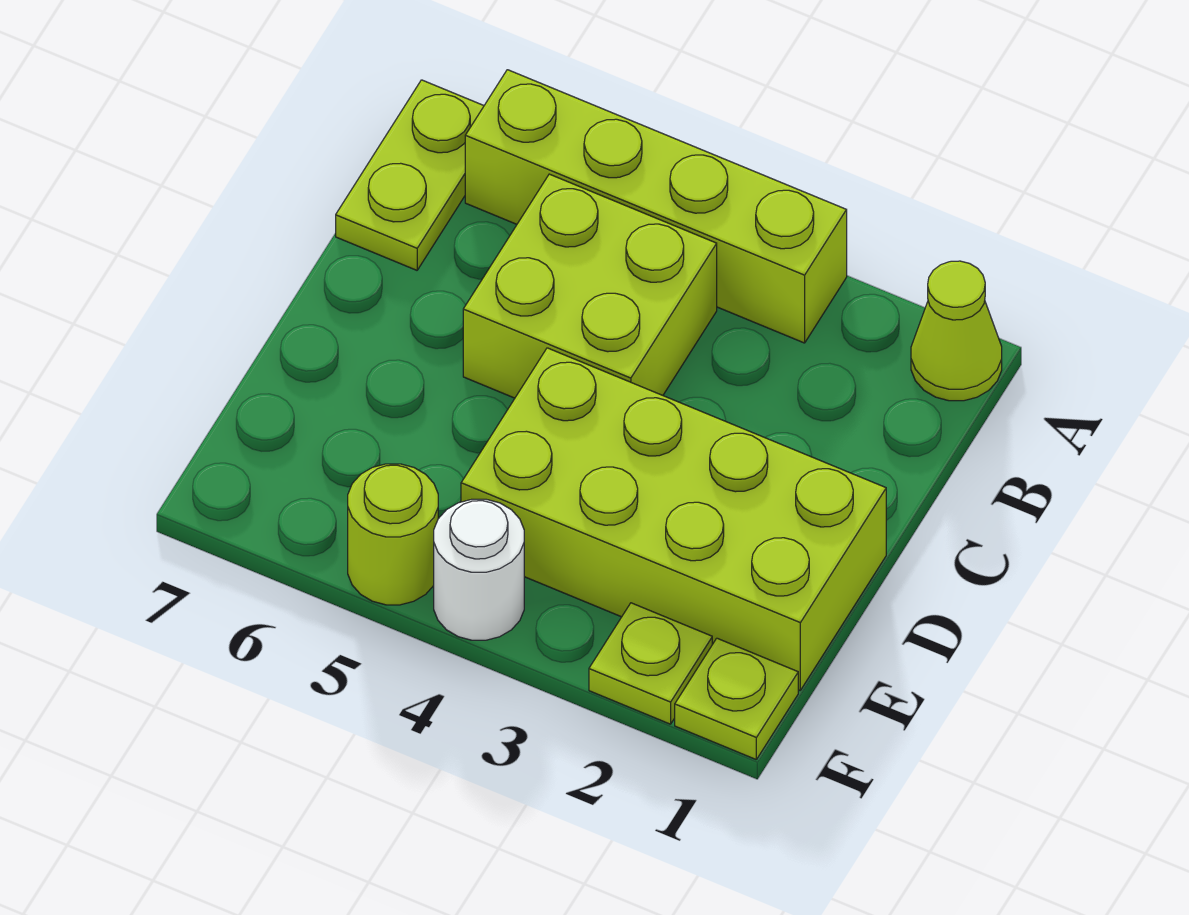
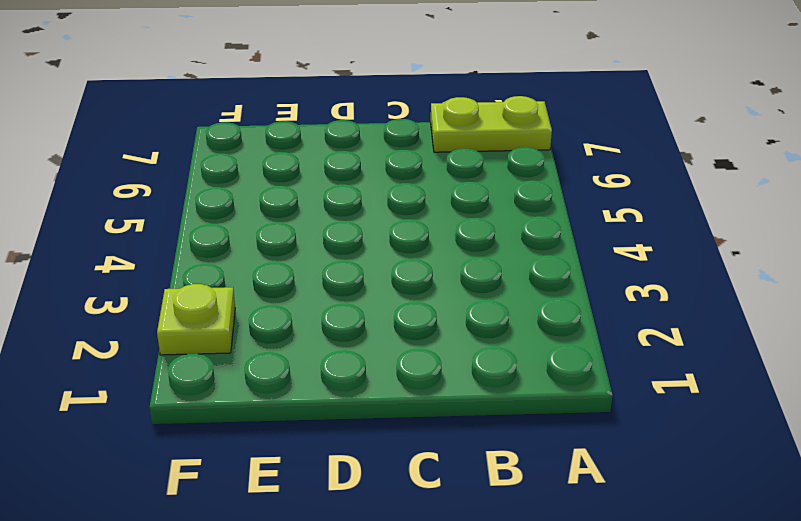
none -> lime cone A1 level 1
none -> lime brick A3:A6 level 1

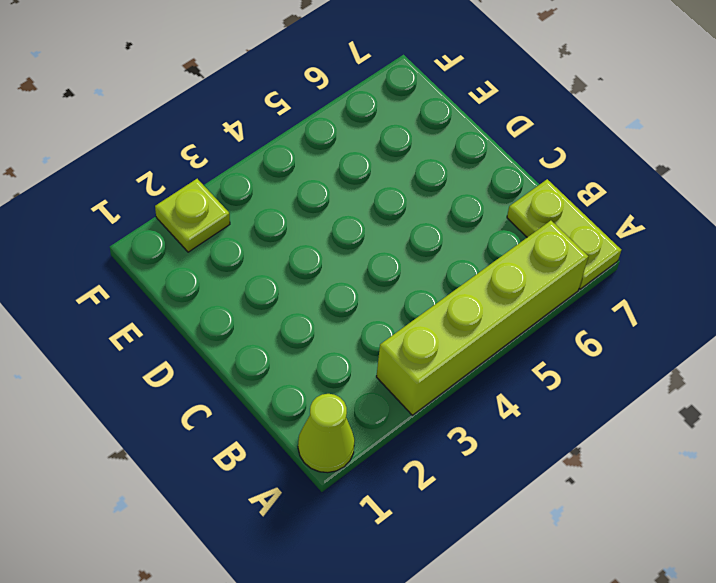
none -> lime brick B4:C5 level 1
none -> lime brick D1:E4 level 1

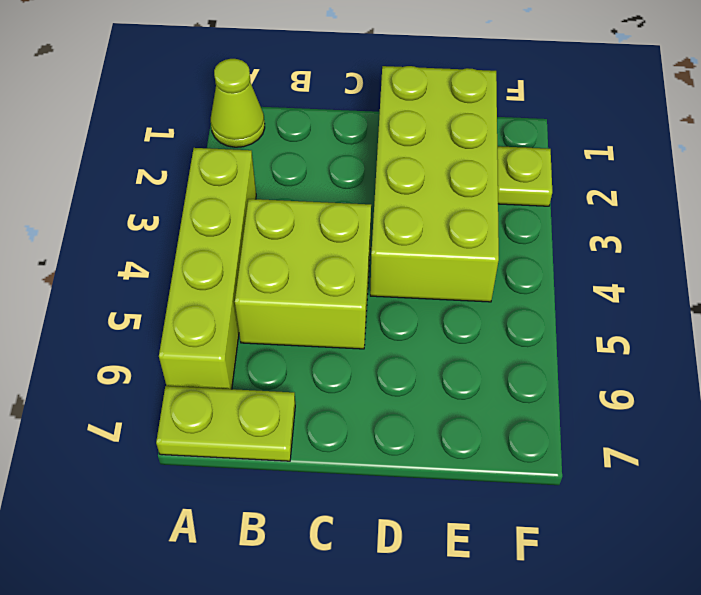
none -> lime plate F1 level 1
none -> white round brick F4 level 1

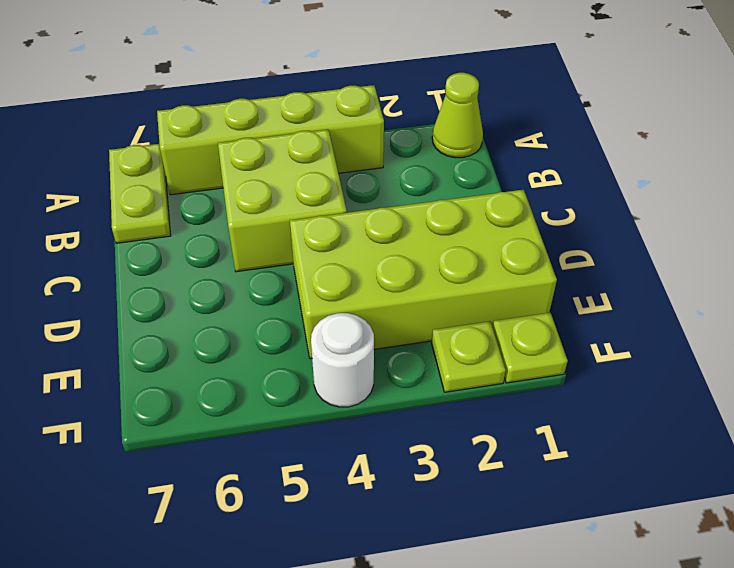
none -> lime round brick F5 level 1

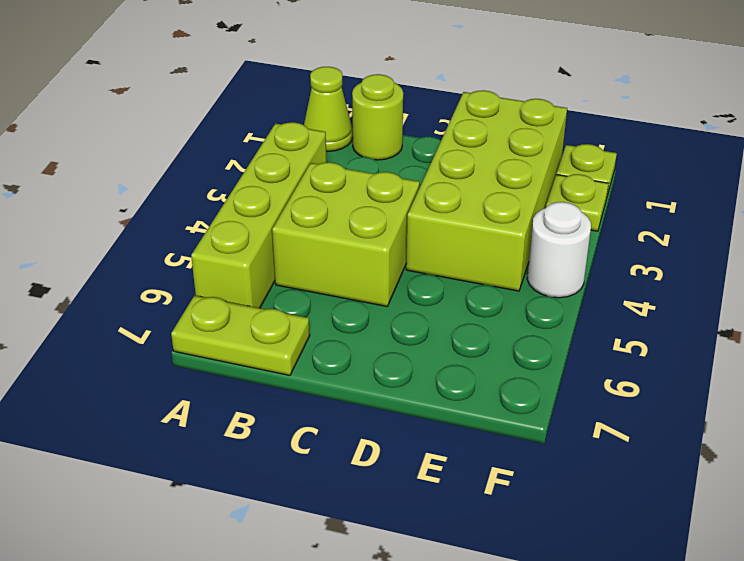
lime round brick B1 level 1 -> lime round brick F5 level 1

